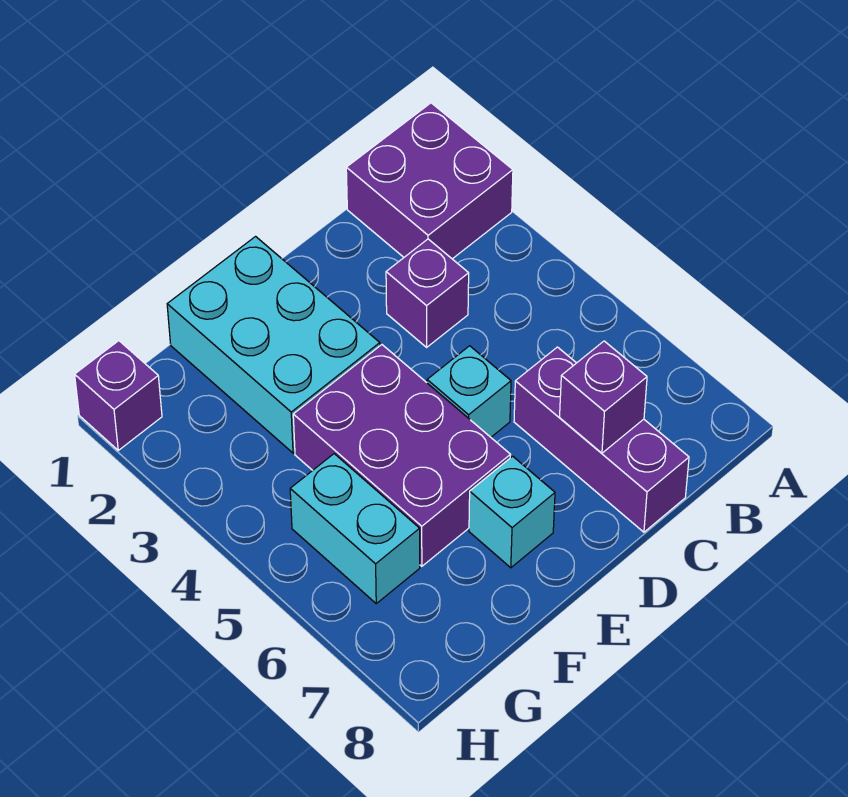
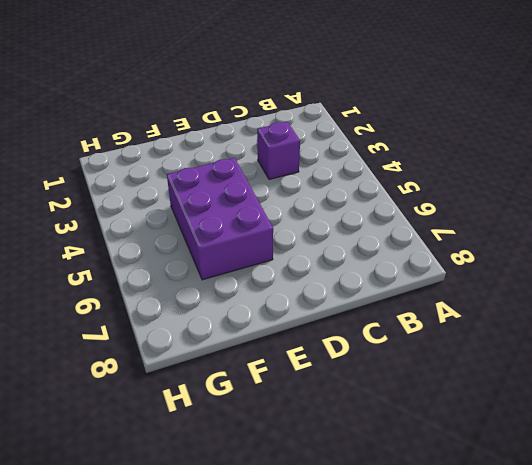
none -> purple brick A1:B2 level 1
none -> purple brick C6:C8 level 1

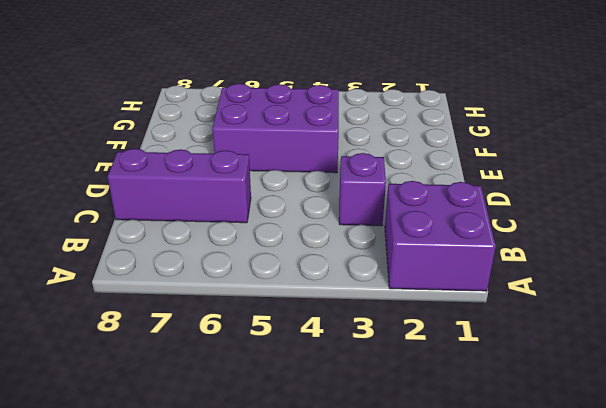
none -> cyan brick D5 level 1
none -> cyan brick E1:F3 level 1

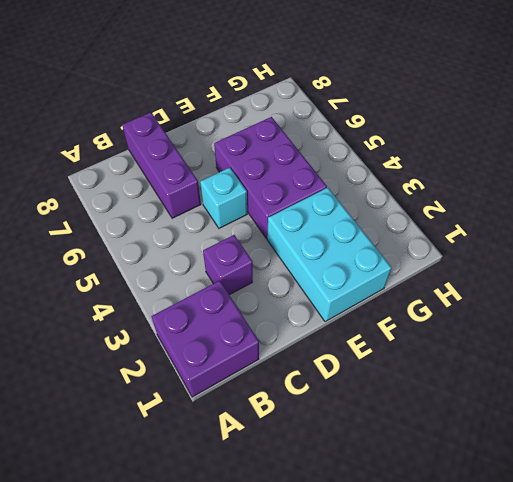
none -> cyan brick E7 level 1
none -> cyan brick G5:G6 level 1

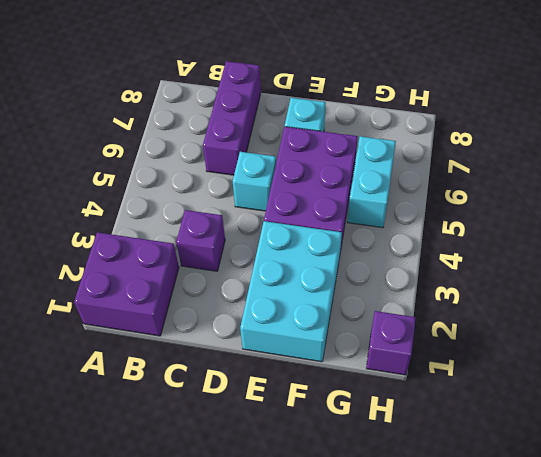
none -> purple brick C7 level 2

